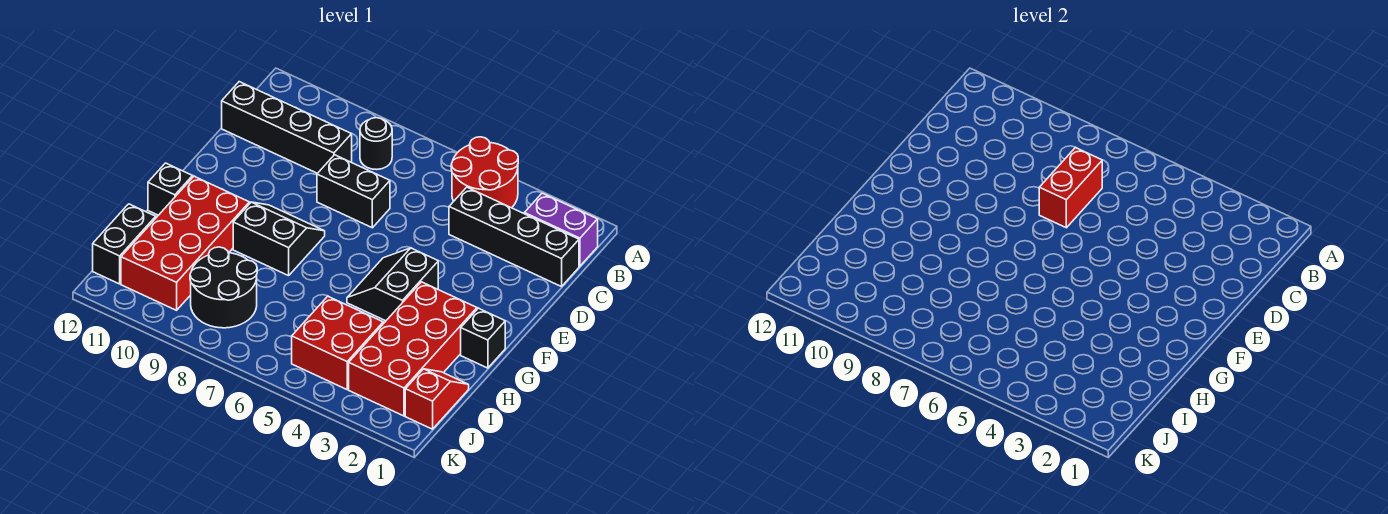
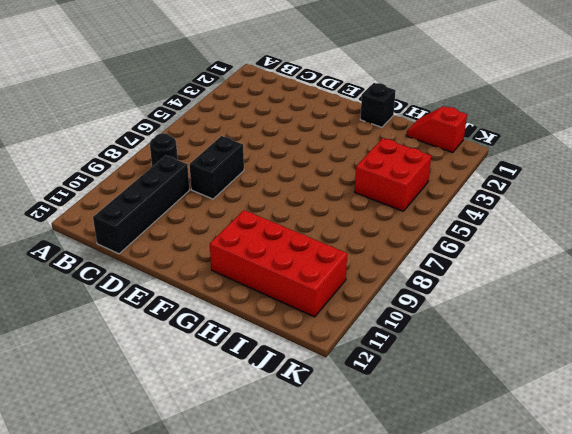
none -> red round brick A4:B5 level 1
none -> purple brick B1:B2 level 1
none -> black brick C1:C4 level 1

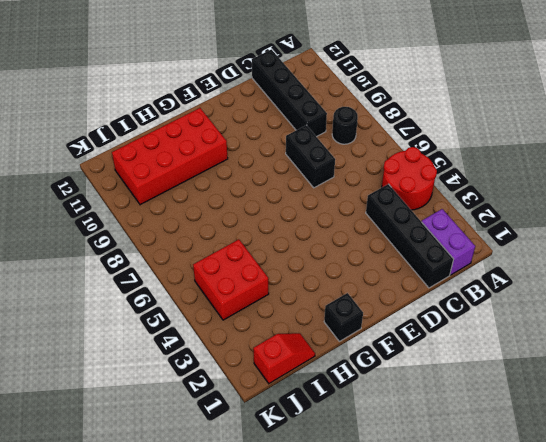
none -> black slope F4:G5 level 1 top 4
none -> black slope F8:G9 level 1 top G
none -> red brick G2:J3 level 1

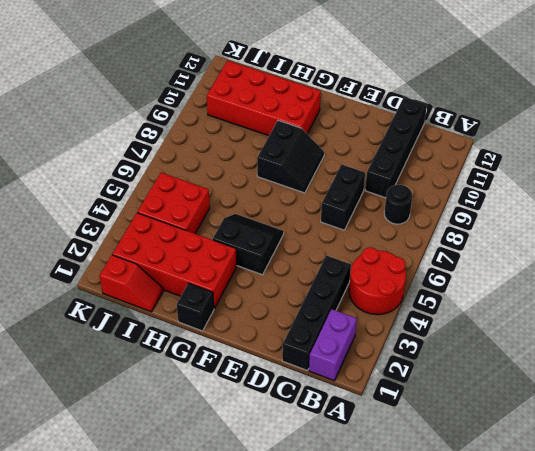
none -> black brick G12 level 1
none -> black round brick I8:J9 level 1
none -> black brick I12:J12 level 1

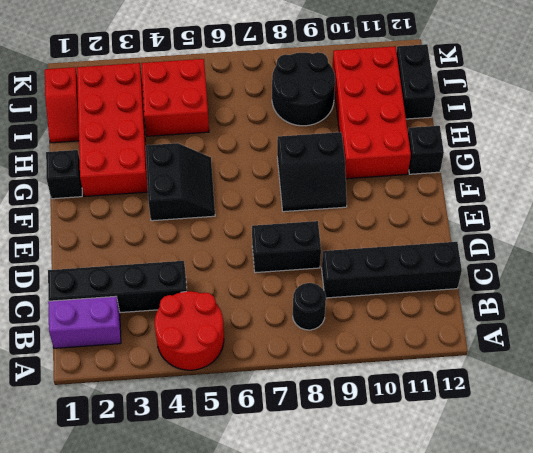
none -> red brick C7:D7 level 2

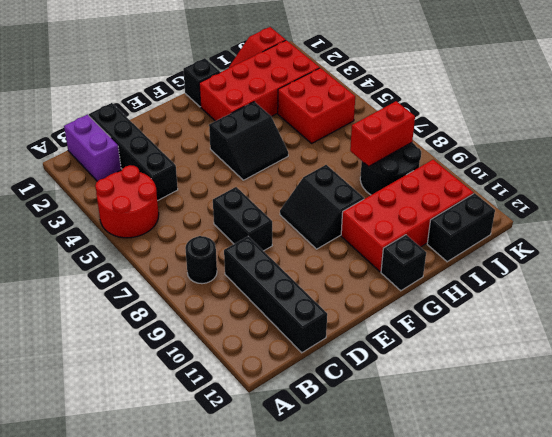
red brick I8:J8 level 2 -> red brick C7:D7 level 2

